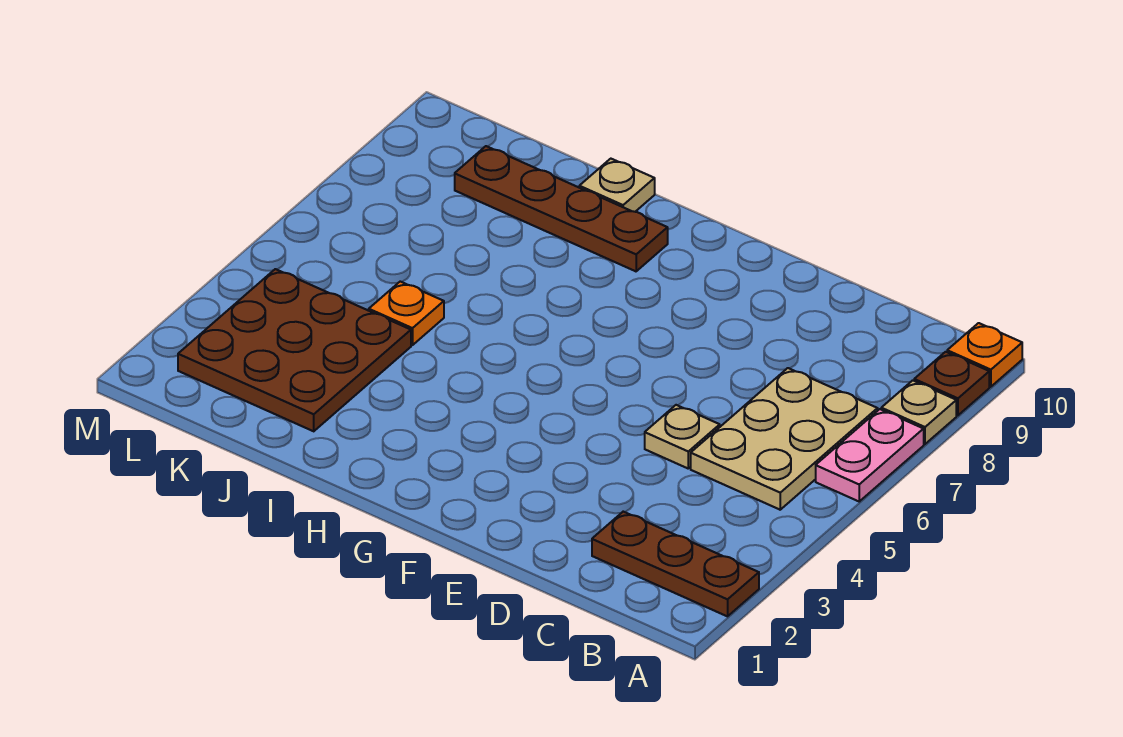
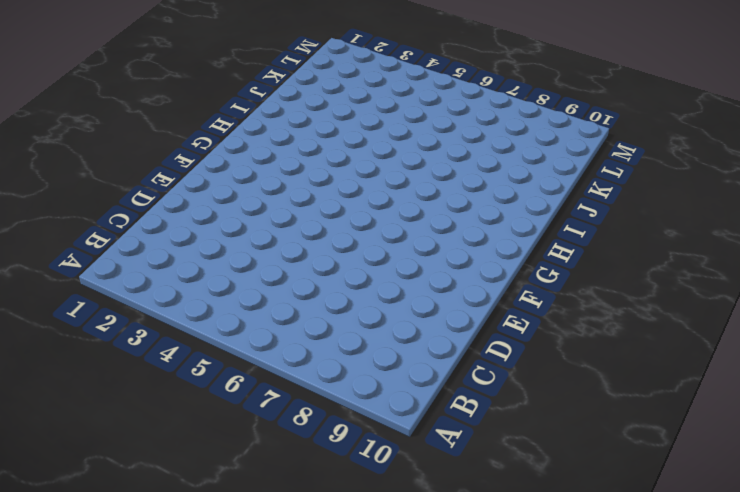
none -> brown plate A2:C2 level 1
none -> pink plate A6:A7 level 1

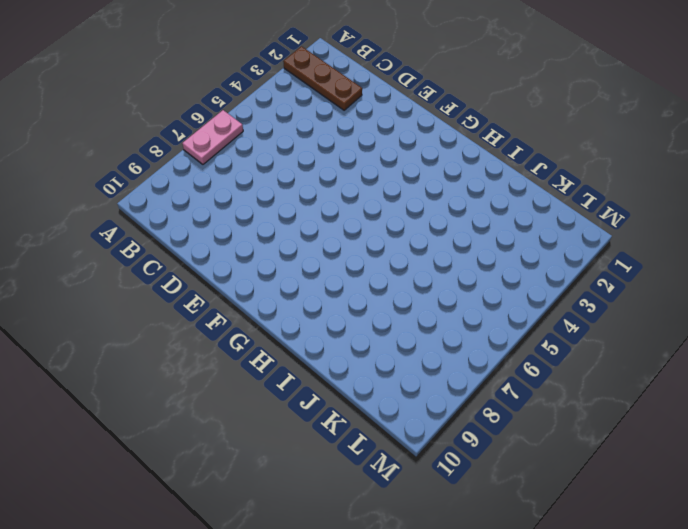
none -> tan plate A8 level 1
none -> brown plate A9 level 1

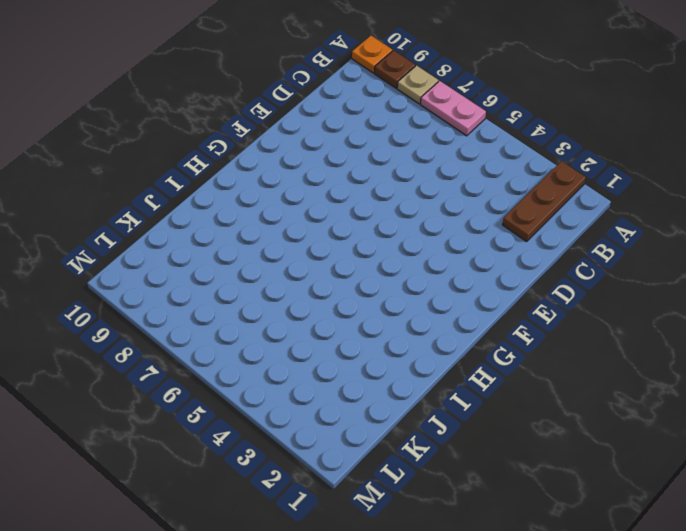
none -> tan plate B5:C7 level 1
none -> tan plate D5 level 1

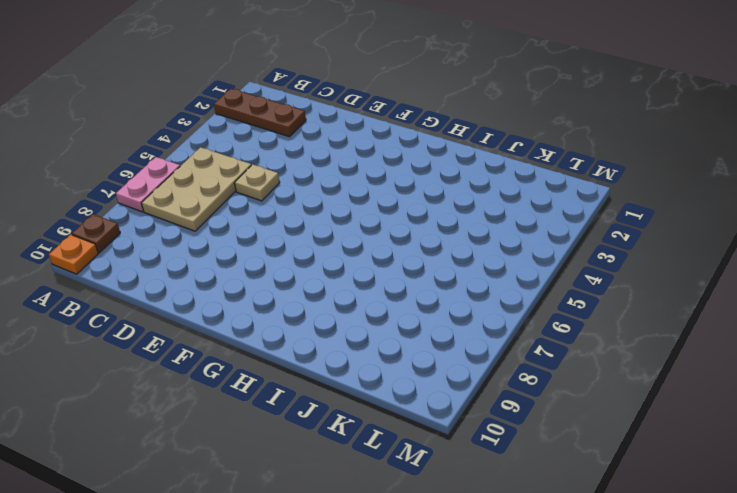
none -> tan plate A8 level 1
none -> brown plate H9:K9 level 1

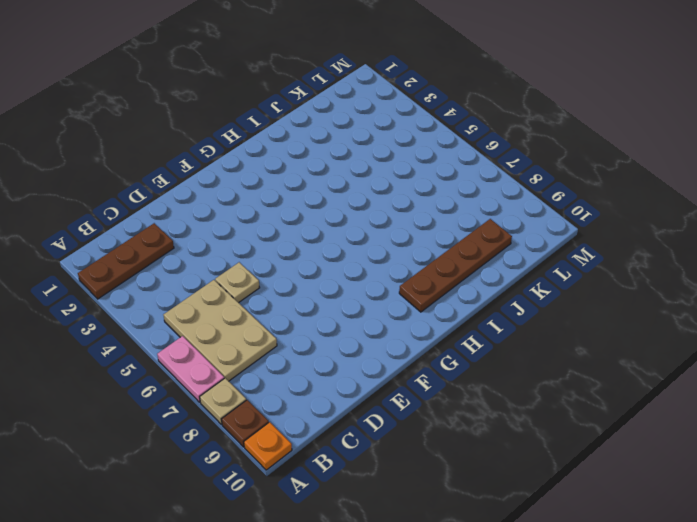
none -> tan plate I10 level 1
none -> brown plate J2:L4 level 1

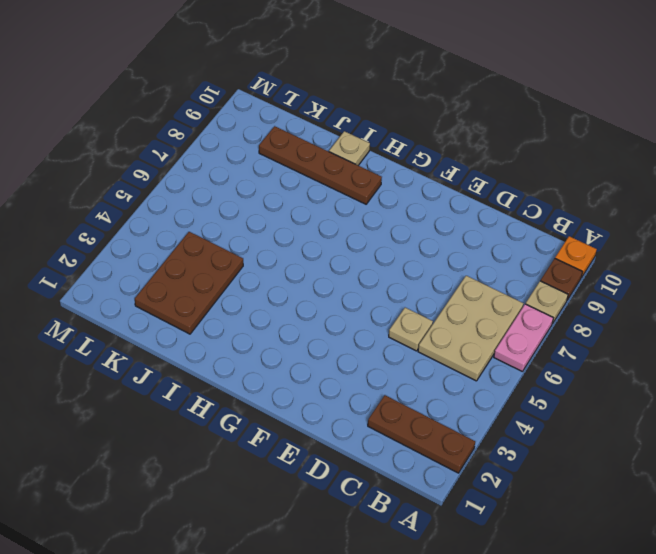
brown plate J2:K4 level 1 -> brown plate J2:L4 level 1
none -> orange plate J5 level 1

